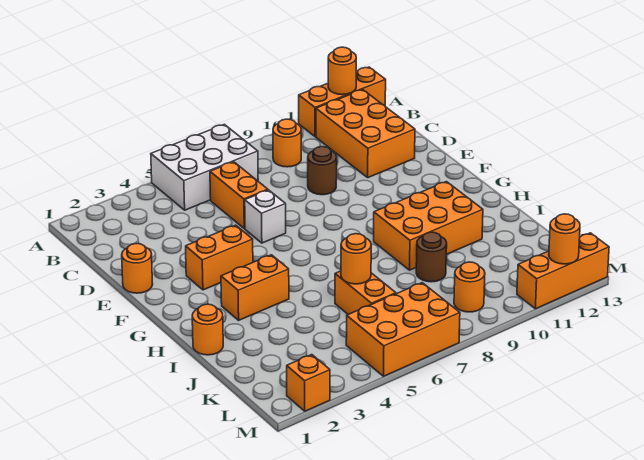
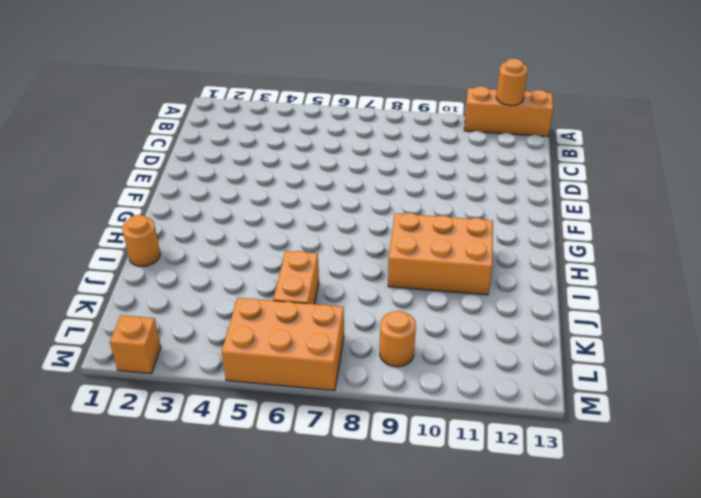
none -> white brick A5:B7 level 1
none -> orange round brick B9 level 1
none -> orange brick B11:D12 level 1

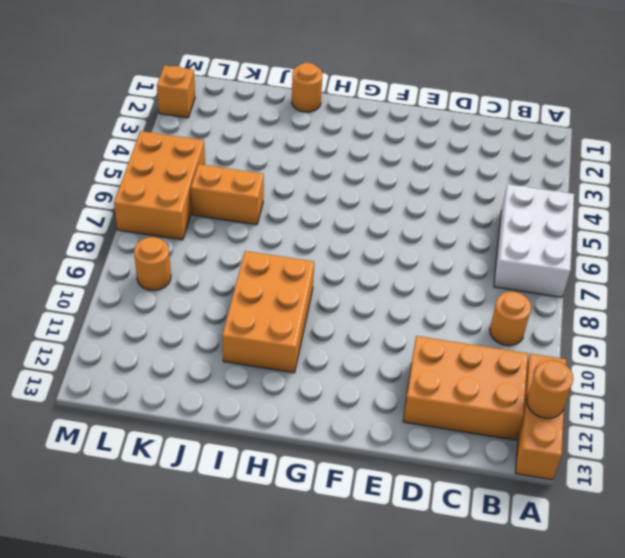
none -> orange brick C6:D6 level 1
none -> brown round brick D9 level 1
none -> orange round brick E1 level 1

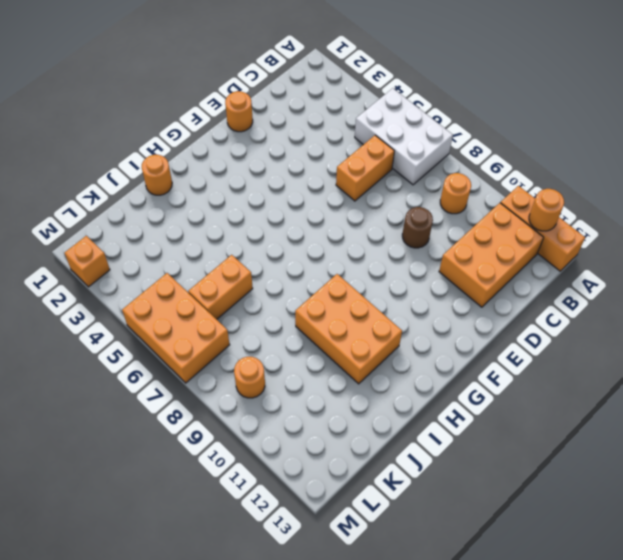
none -> white brick E6 level 1
none -> orange brick F3:F4 level 1
none -> orange brick H3:H4 level 1

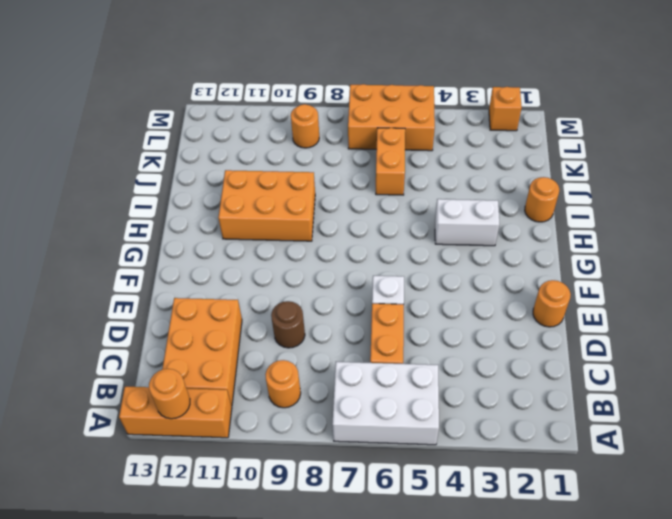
white brick H3:H4 level 1 -> orange brick H3:H4 level 1
none -> orange brick F3:F4 level 1
none -> brown round brick J9 level 1
none -> orange brick M11:M13 level 1

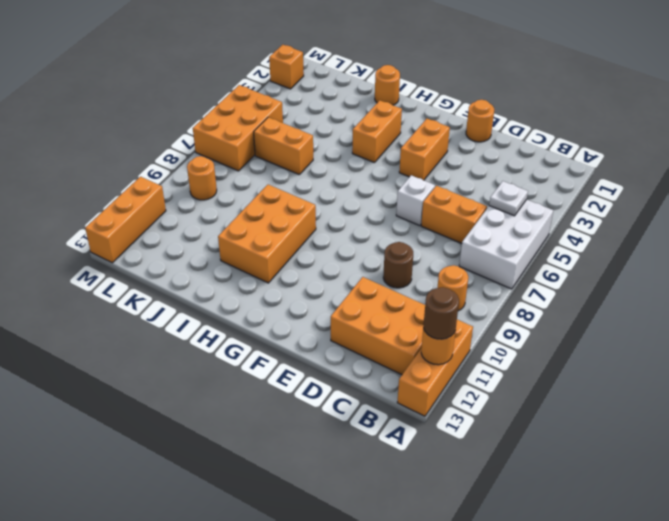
brown round brick A12 level 3 -> brown round brick J9 level 1
white plate B5 level 2 -> none
none -> orange round brick J6 level 2
none -> orange round brick M12 level 2

